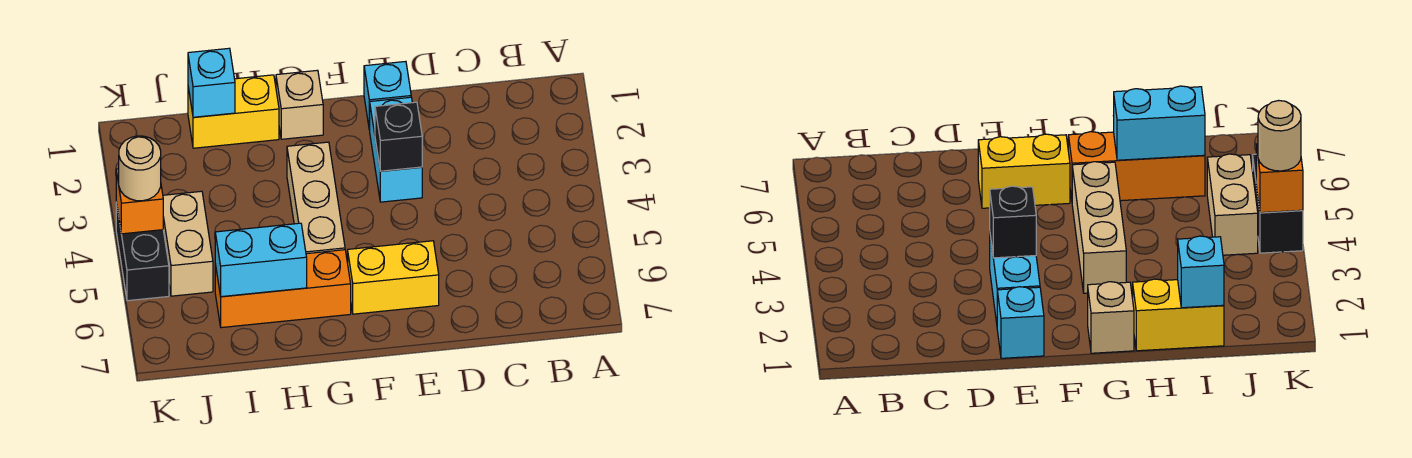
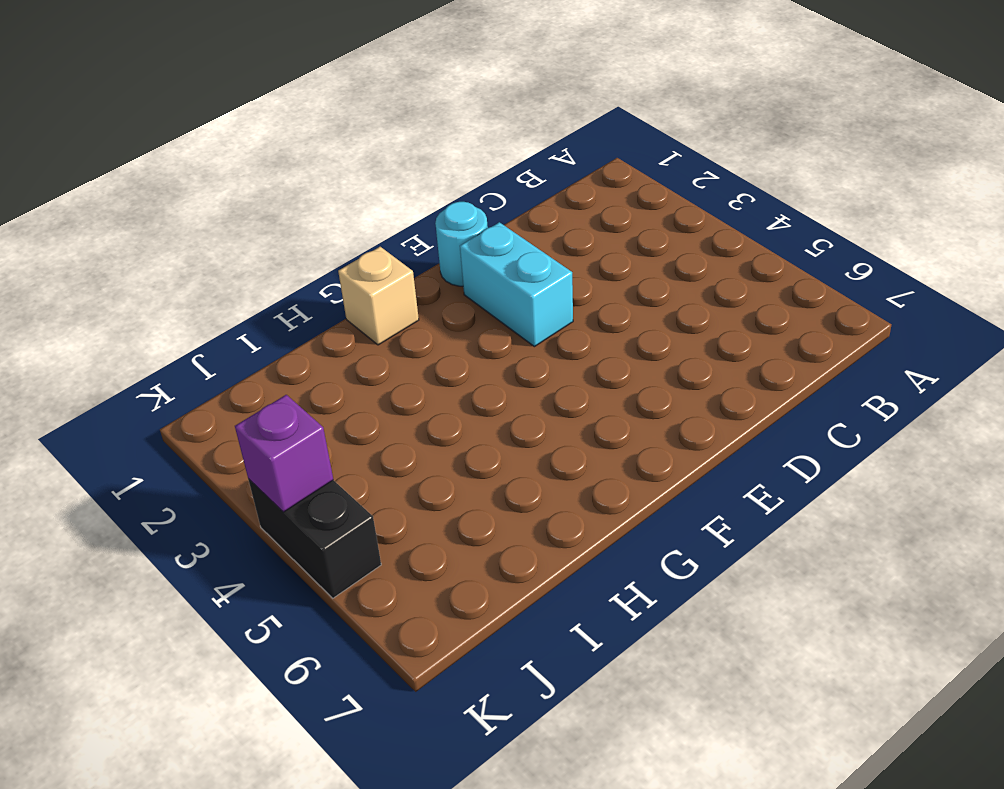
cyan round brick E1 level 1 -> cyan brick E1 level 1
purple brick K4 level 2 -> orange brick K4 level 2
none -> yellow brick E6:F6 level 1
none -> tan brick G3:G5 level 1
none -> orange brick G6:I6 level 1

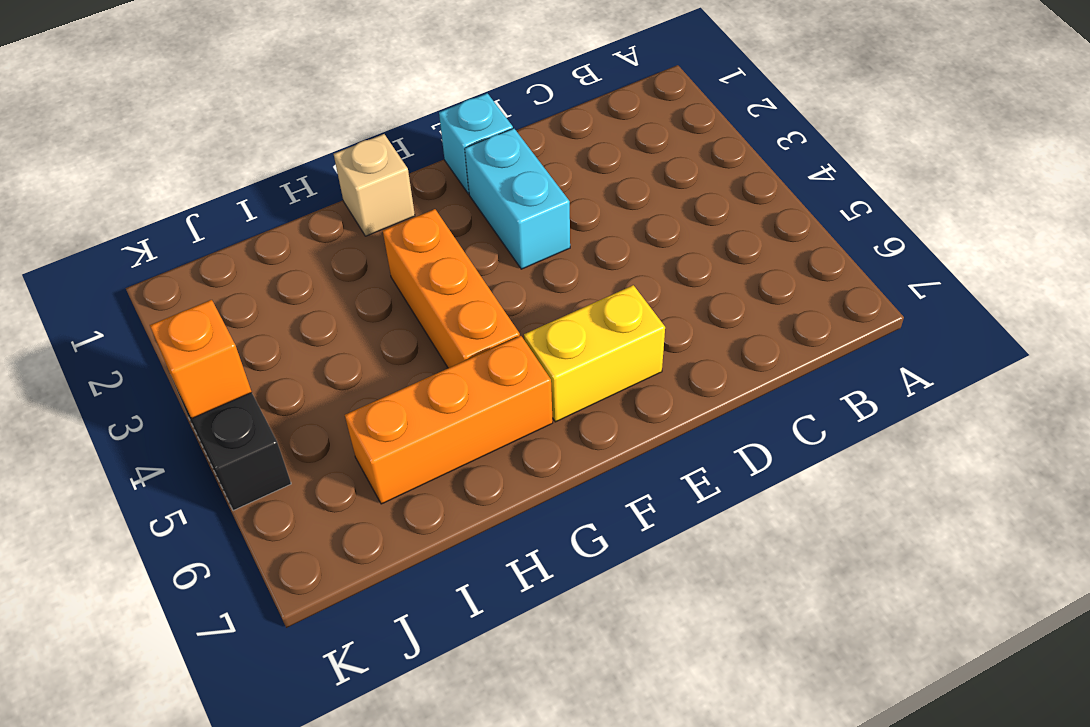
orange brick G3:G5 level 1 -> tan brick G3:G5 level 1
none -> yellow brick H1:I1 level 1
none -> tan brick J4:J5 level 1
none -> black brick E3 level 2

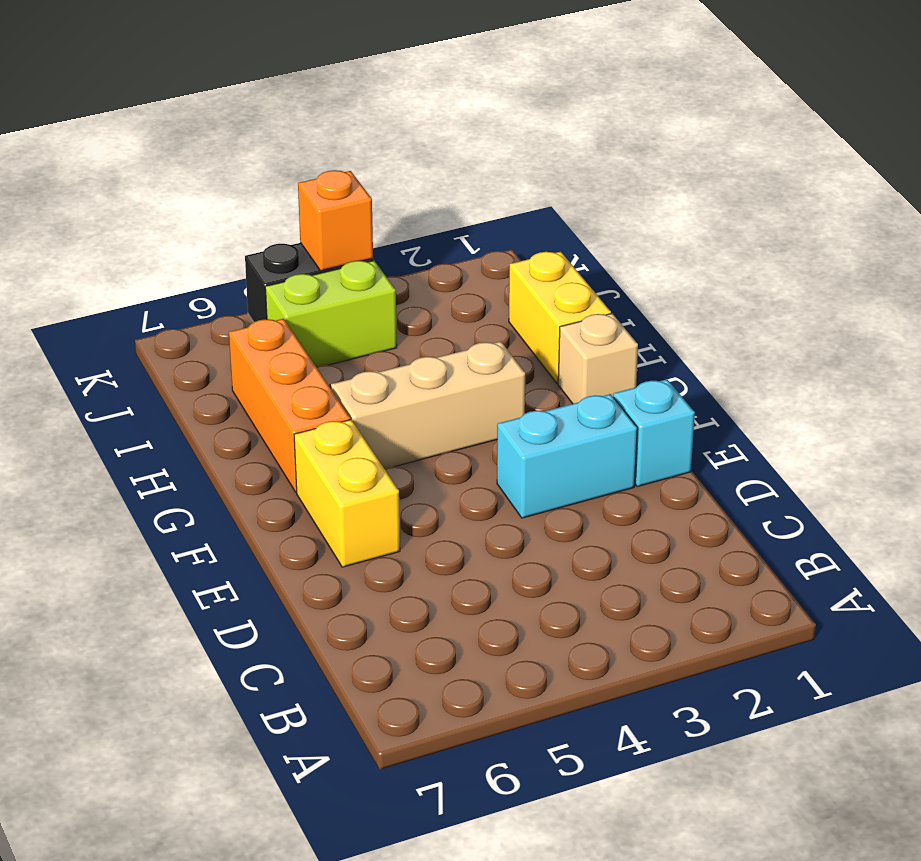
lime brick J4:J5 level 1 -> tan brick J4:J5 level 1
none -> black brick E3 level 2
none -> cyan brick H6:I6 level 2
none -> cyan brick I1 level 2

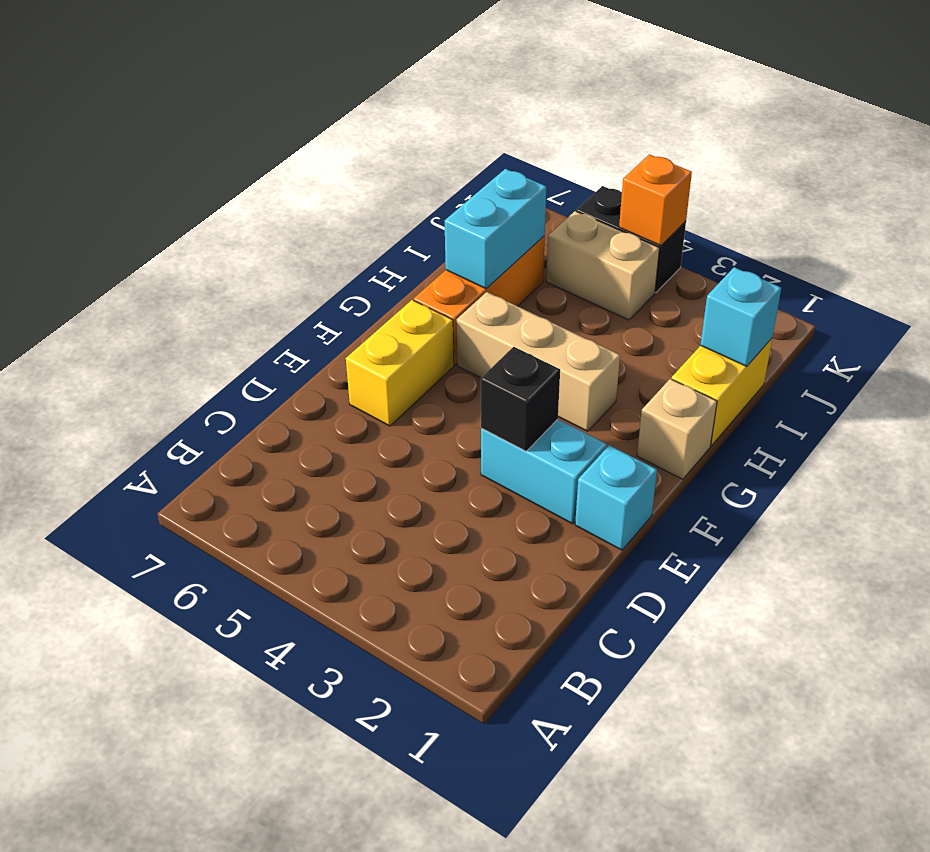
none -> tan round brick K4 level 3

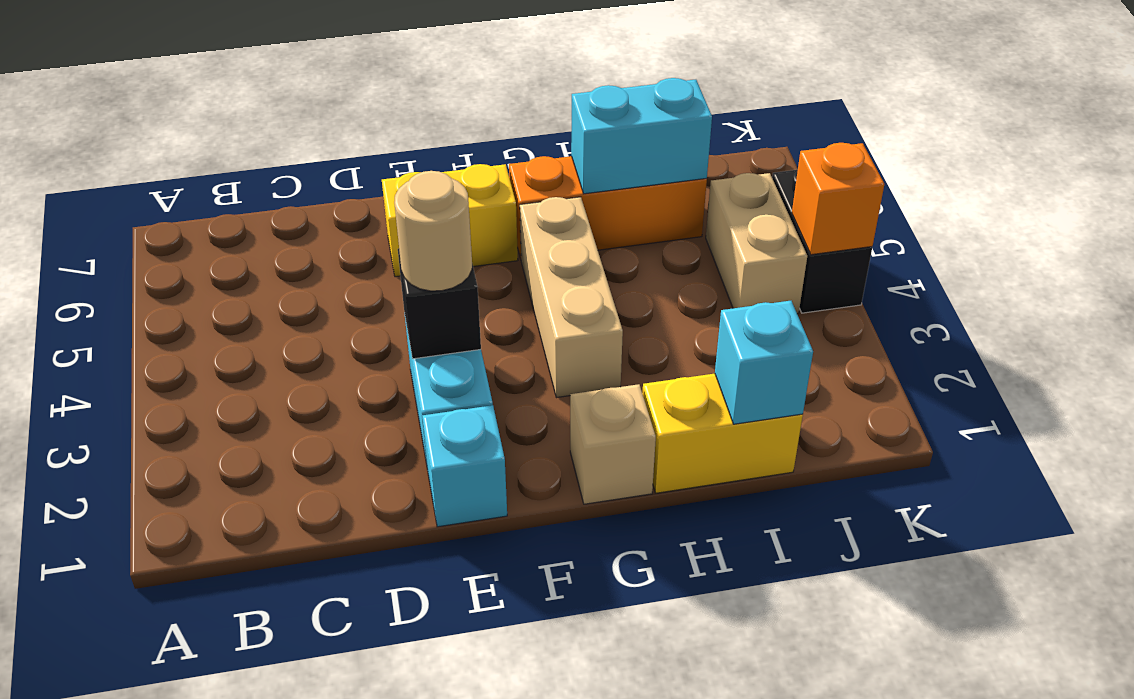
tan round brick E3 level 3 -> tan round brick K4 level 3

